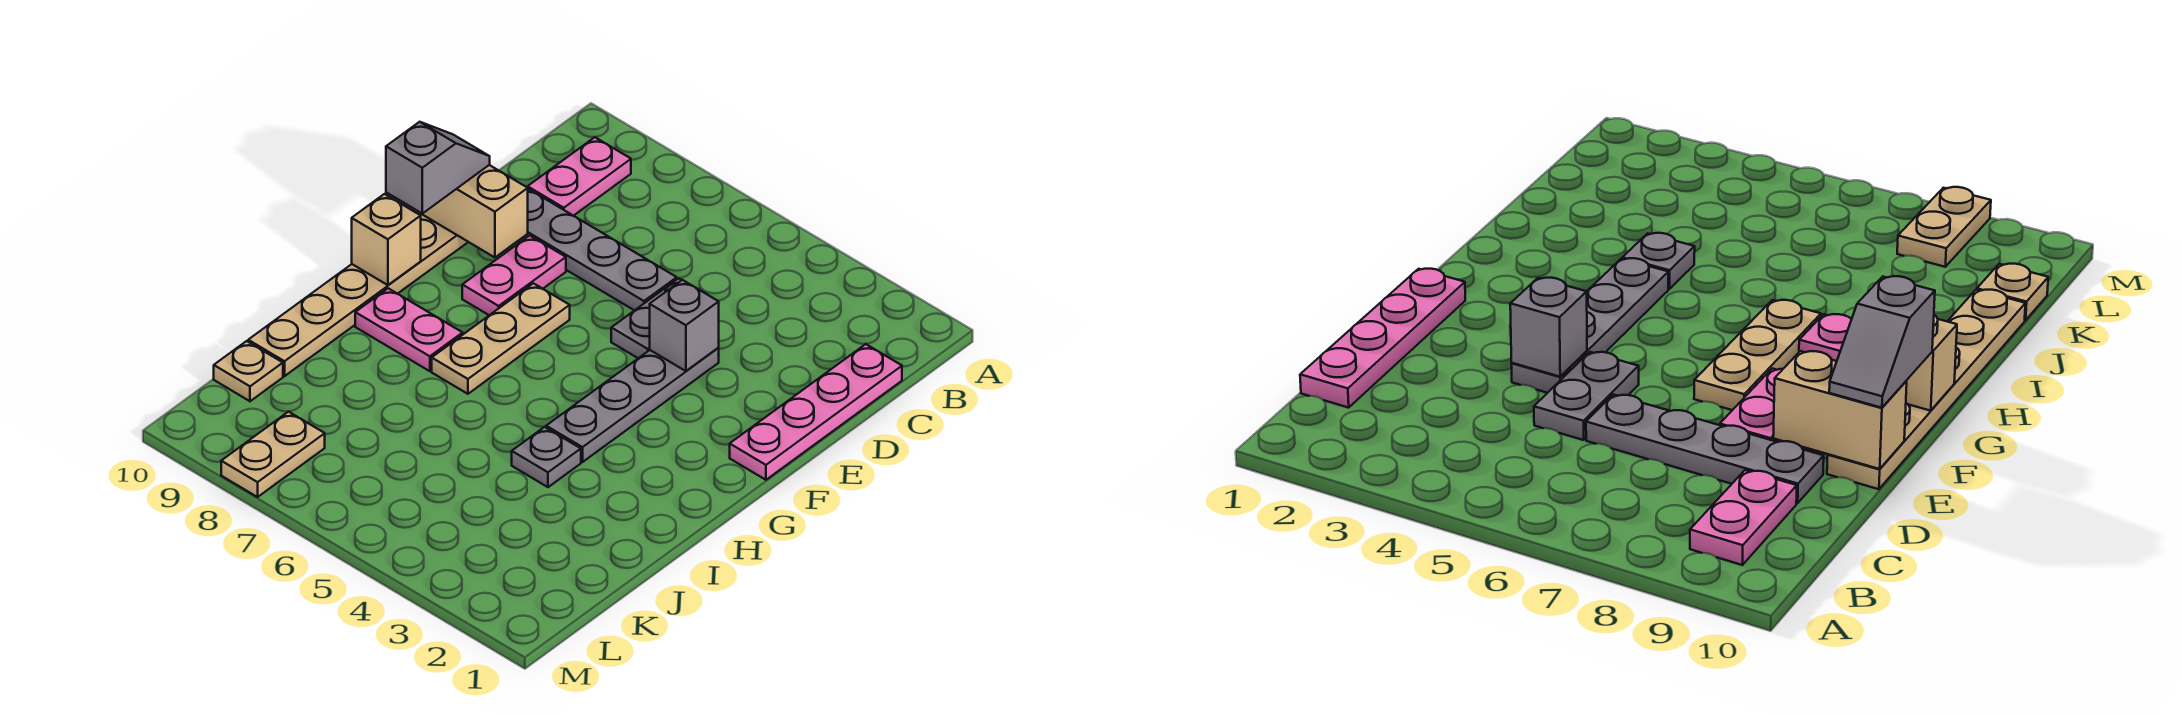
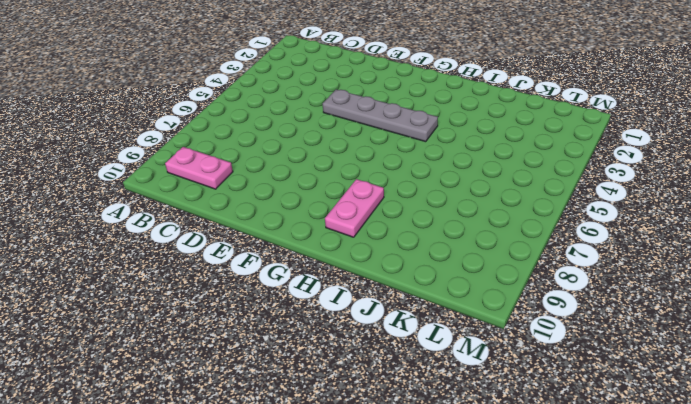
none -> pink plate C1:F1 level 1
none -> grey plate D5:E5 level 1
none -> grey plate D6:D9 level 1

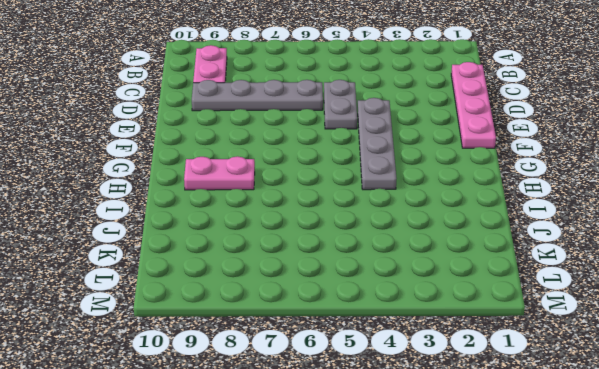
none -> pink plate E8:F8 level 1
none -> tan plate E10:J10 level 1
none -> tan plate F7:H7 level 1

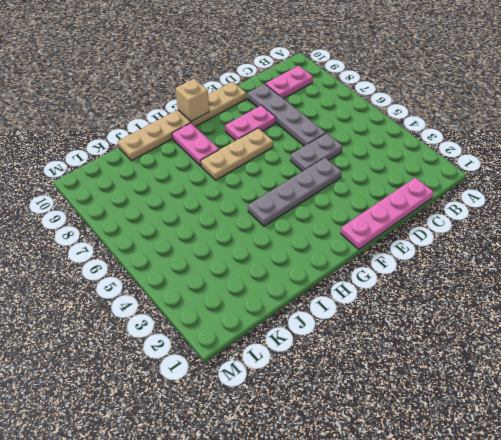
none -> grey plate I4 level 1
none -> tan plate K10 level 1
none -> tan plate L8:M8 level 1

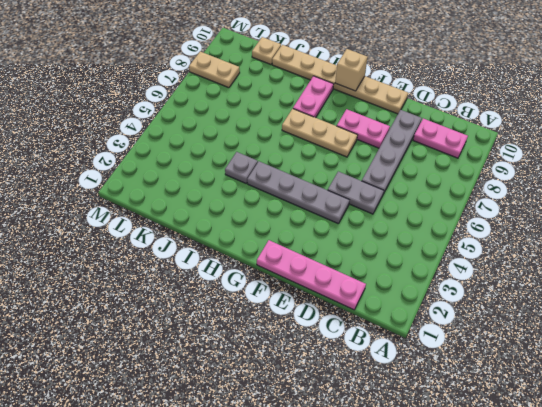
none -> grey brick E4 level 2
none -> tan brick E9:E10 level 2
none -> grey slope E10:F10 level 3 top F

